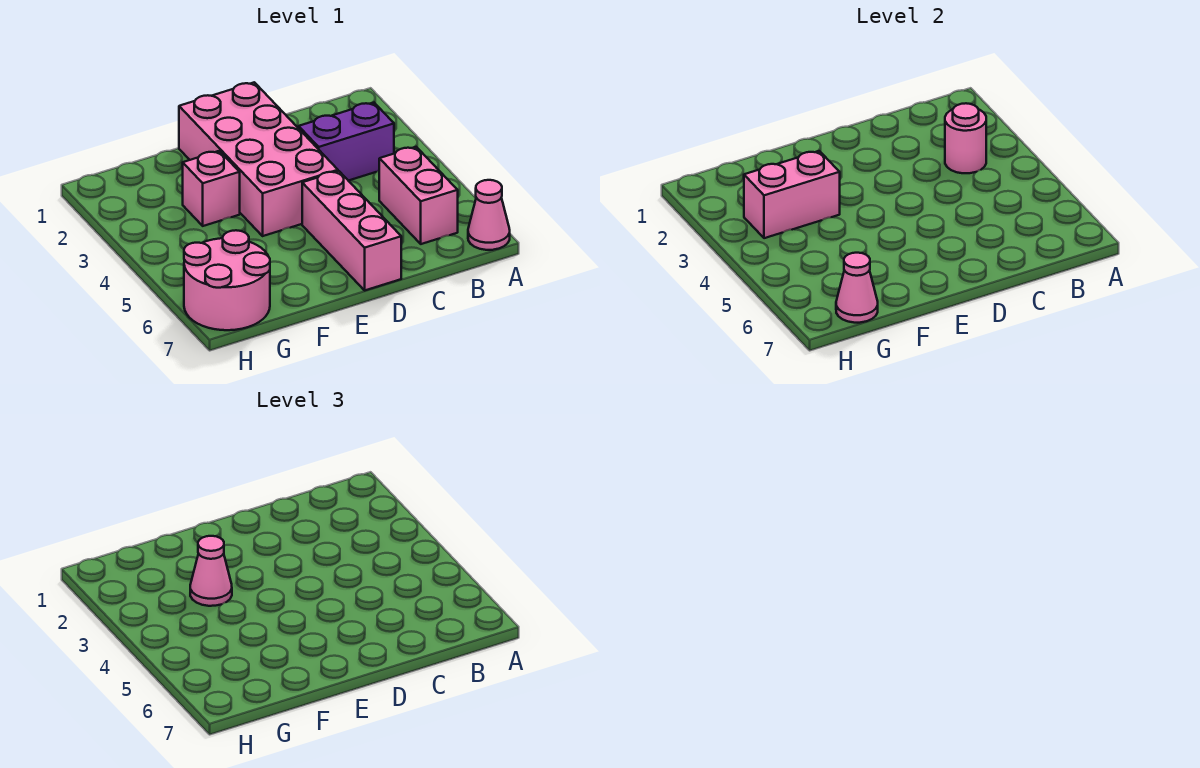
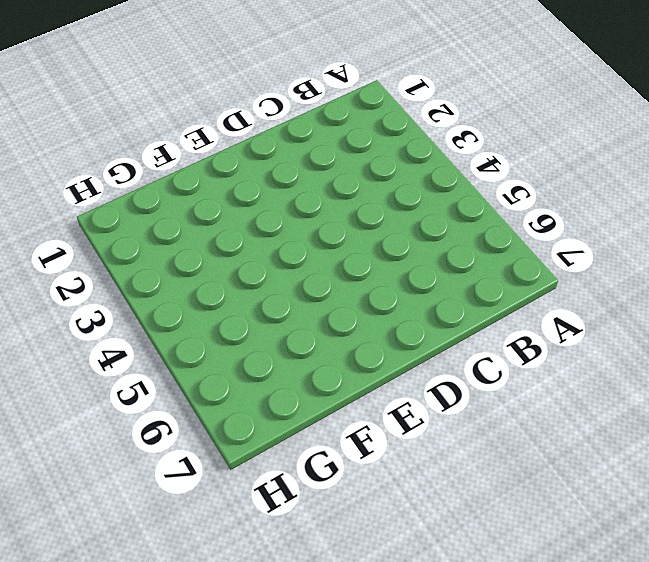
none -> pink cone A7 level 1
none -> purple brick B3:C3 level 1

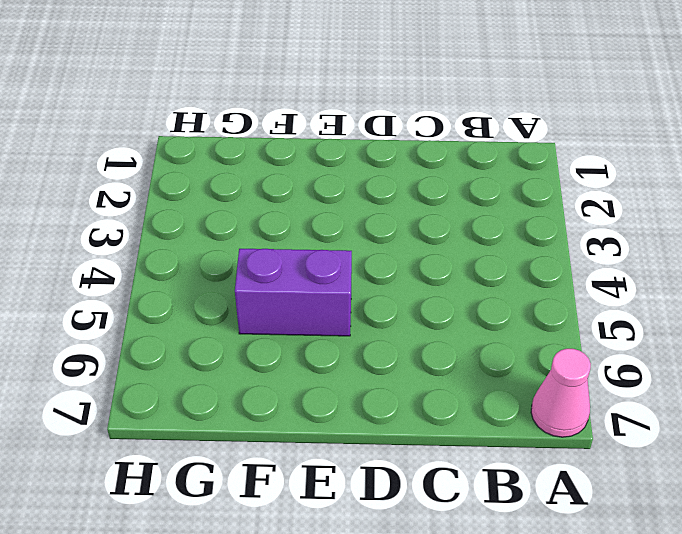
purple brick E5:F5 level 1 -> purple brick B3:C3 level 1
none -> pink brick B5:B6 level 1
none -> pink brick D1:E4 level 1

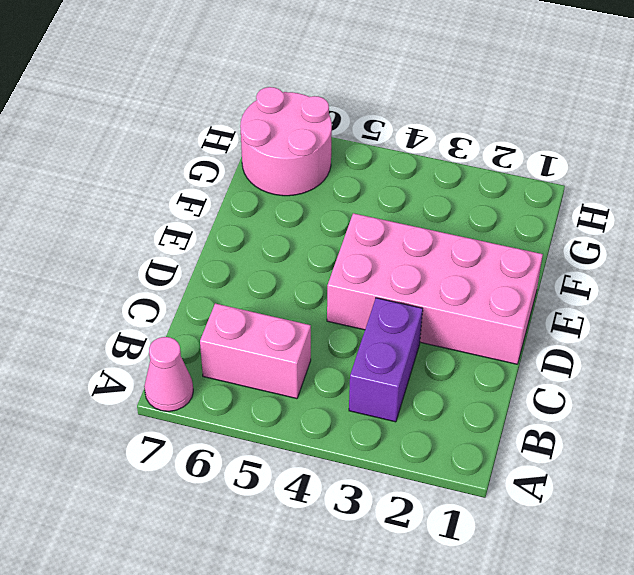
none -> pink brick D5:D7 level 1
none -> pink brick F3 level 1

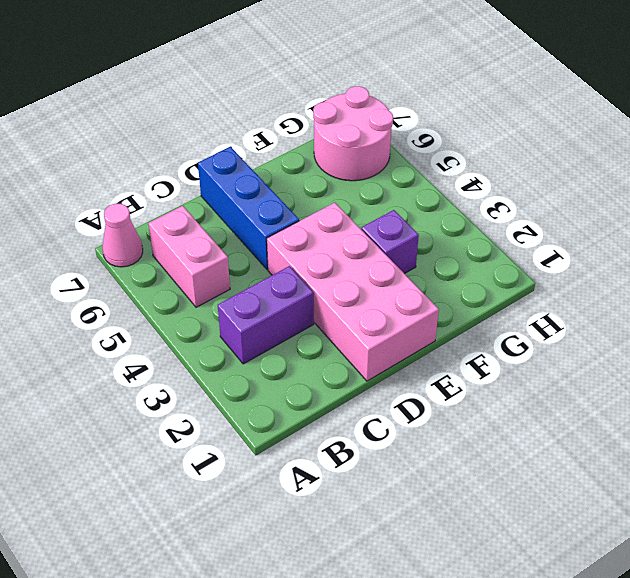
blue brick D5:D7 level 1 -> pink brick D5:D7 level 1
purple brick F3 level 1 -> pink brick F3 level 1
none -> pink round brick B3 level 2
none -> pink brick F3:G3 level 2

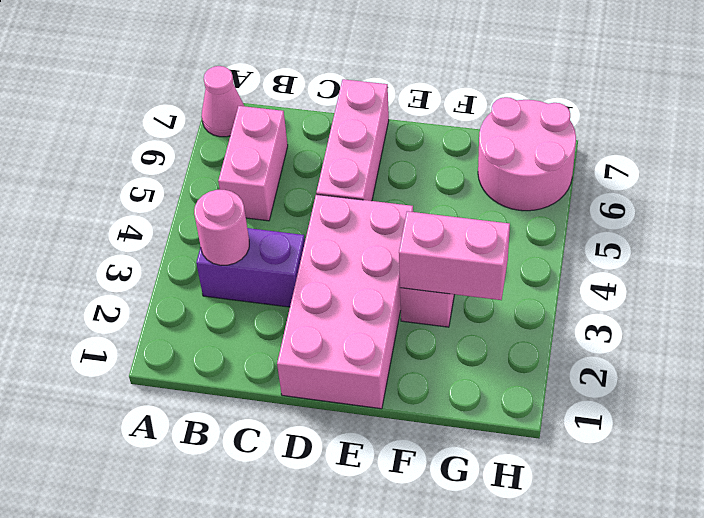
none -> pink cone G7 level 2
none -> pink cone F3 level 3

